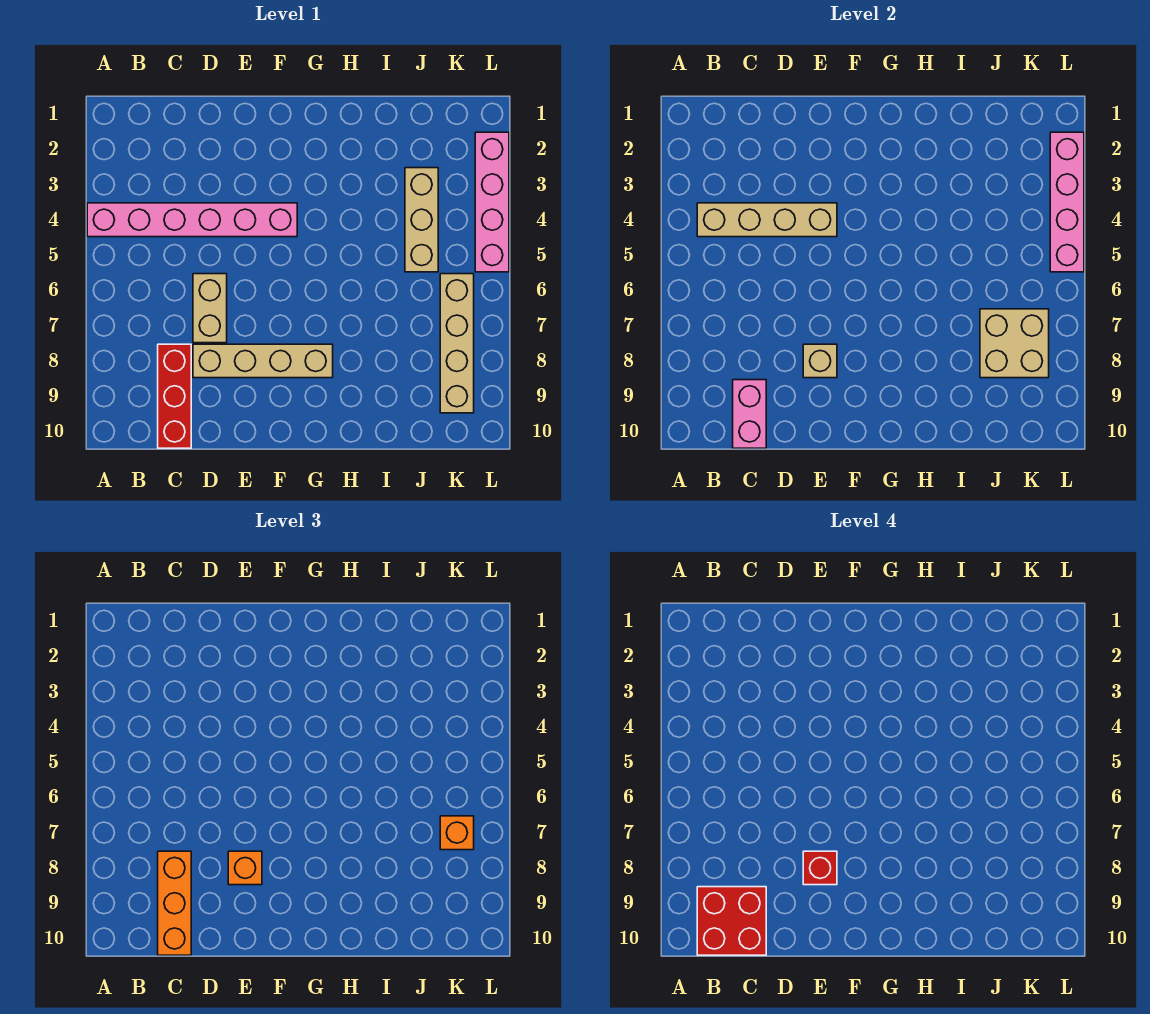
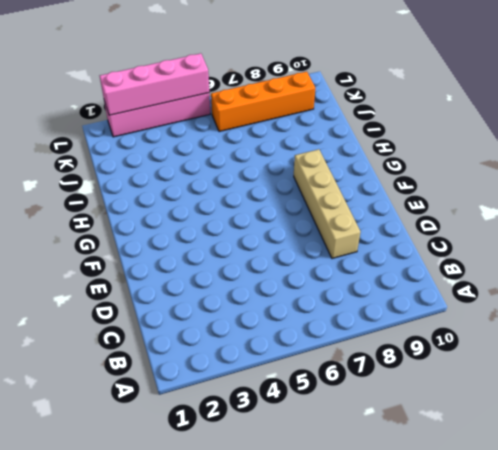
orange brick K6:K9 level 1 -> tan brick K6:K9 level 1
none -> pink brick A4:F4 level 1
none -> red brick C8:C10 level 1
none -> tan brick D6:D7 level 1

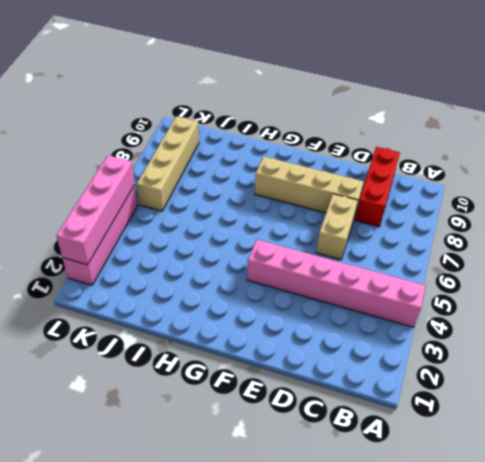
none -> tan brick J3:J5 level 1
none -> tan brick B4:E4 level 2
none -> pink brick C9:C10 level 2

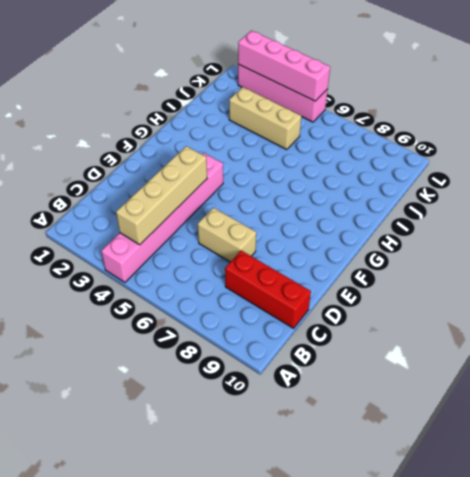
none -> tan brick D8:G8 level 1
none -> tan brick K6:K9 level 1
none -> pink brick C9:C10 level 2

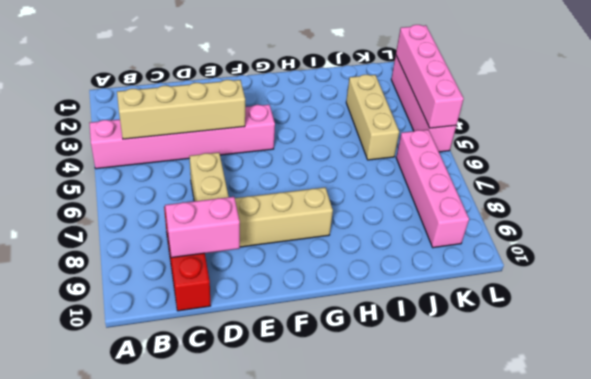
pink brick C9:D9 level 2 -> pink brick C9:C10 level 2
pink brick K6:K9 level 1 -> tan brick K6:K9 level 1
none -> tan brick E8 level 2
none -> tan brick J7:K8 level 2
none -> orange brick C8:C10 level 3

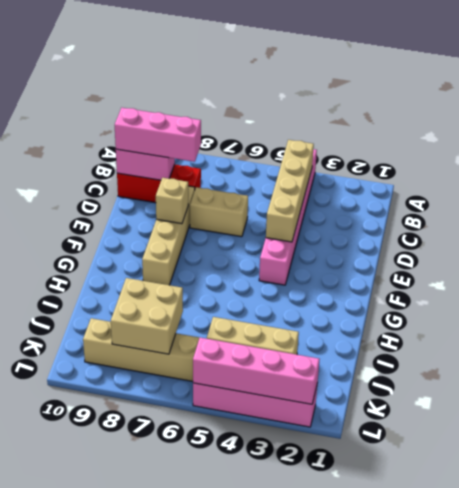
pink brick C8:C10 level 3 -> orange brick C8:C10 level 3
none -> orange brick E8 level 3
none -> orange brick K7 level 3
none -> red brick B9:C10 level 4

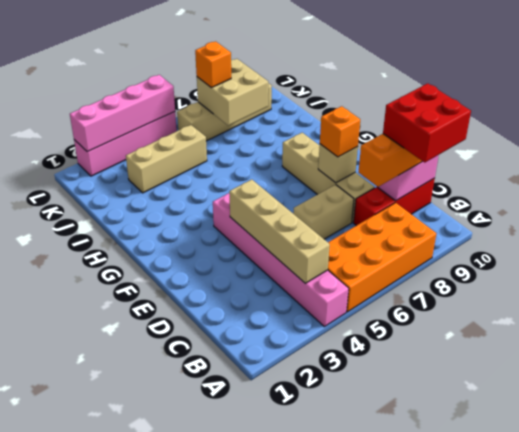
orange brick A5:B8 level 1 -> none
none -> red brick E8 level 4

